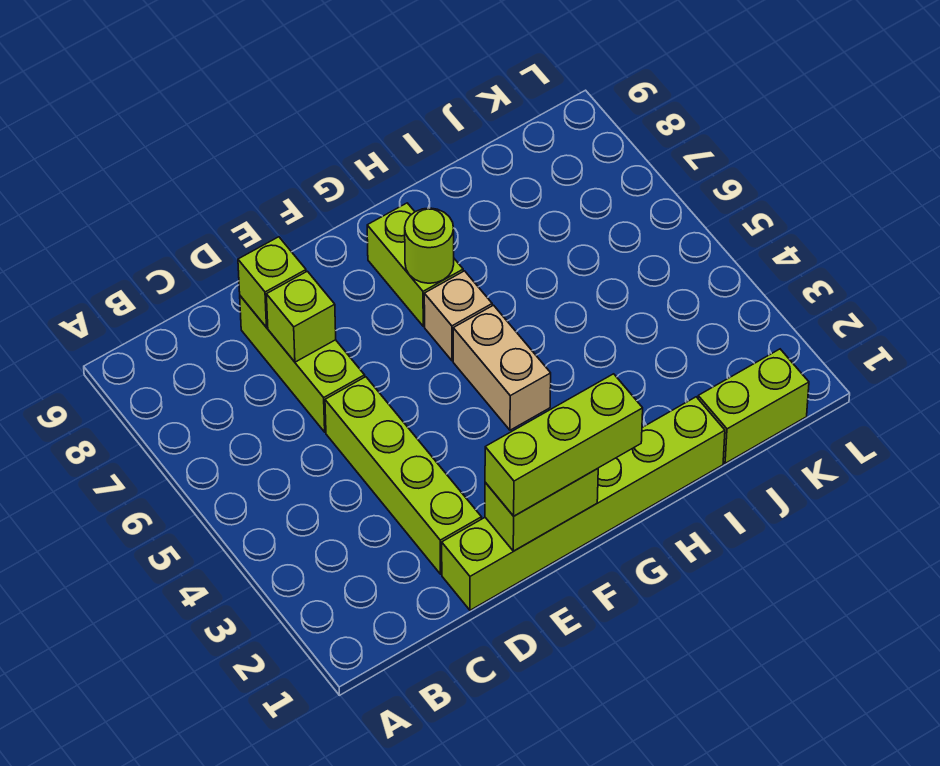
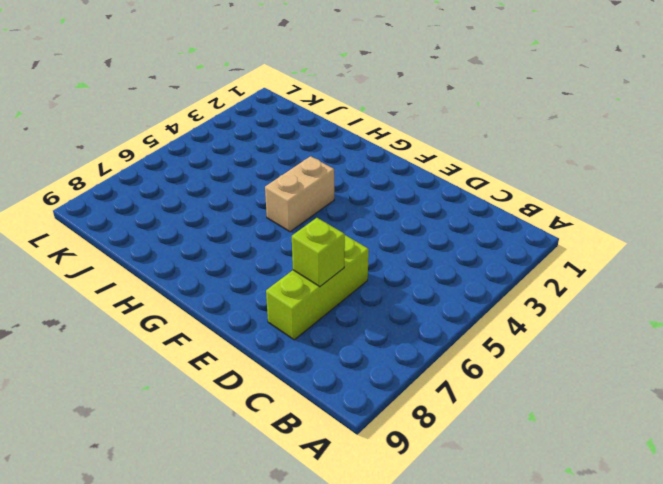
none -> lime brick D1:I1 level 1
none -> lime brick D2:D5 level 1
none -> tan brick G6 level 1

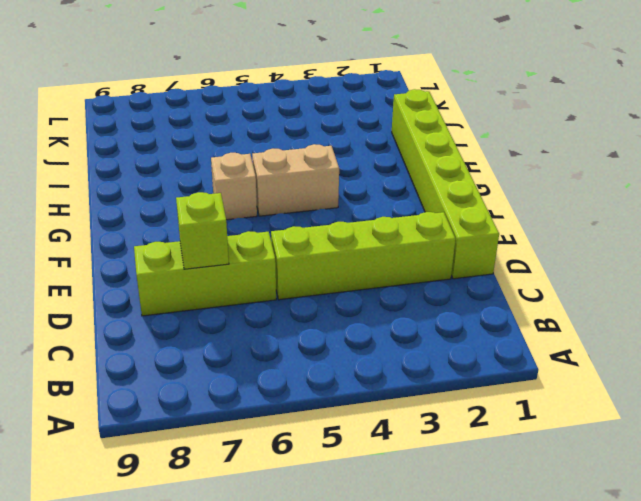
none -> lime brick G7:G8 level 1
none -> lime brick J1:K1 level 1
none -> lime brick D8 level 2

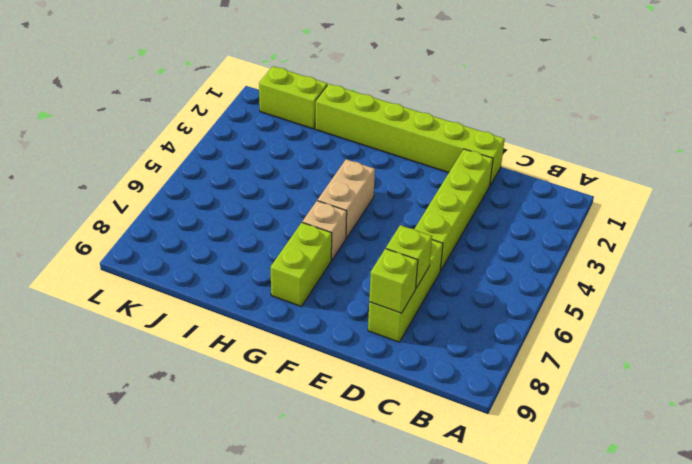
none -> lime brick E1:F1 level 2
none -> lime round brick G7 level 2
none -> lime brick E1:G1 level 3

